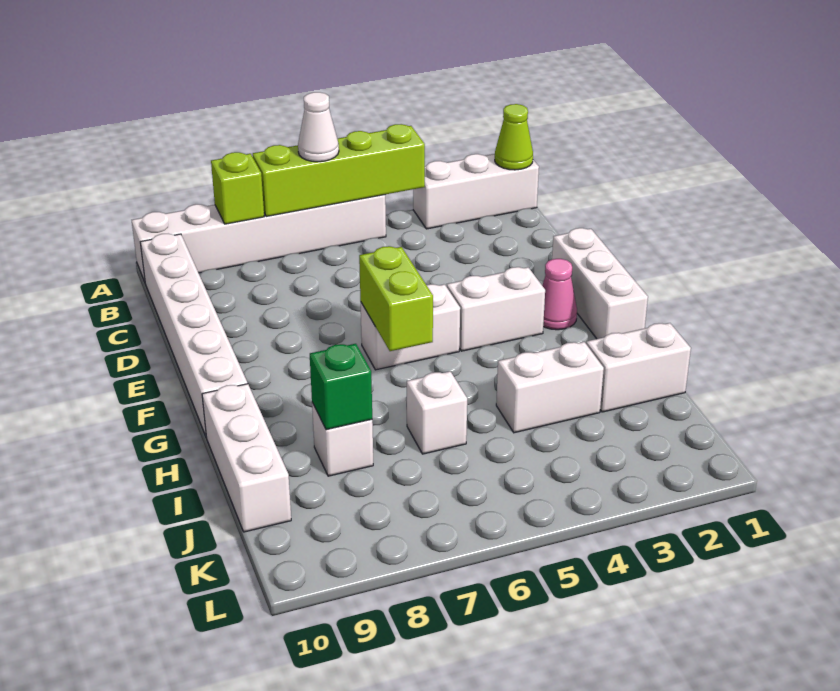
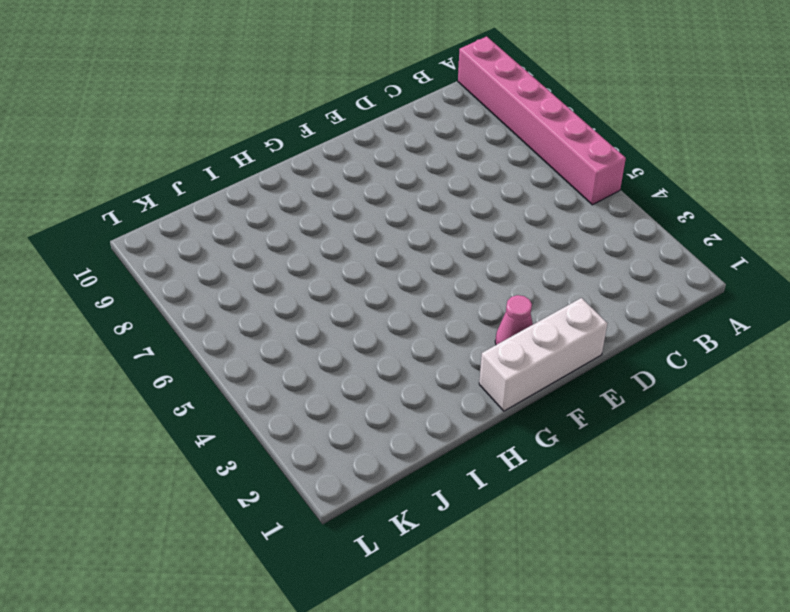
pink brick A5:A10 level 1 -> white brick A5:A10 level 1
none -> white brick A1:A3 level 1
none -> white brick B10:G10 level 1
none -> white brick F3:F4 level 1

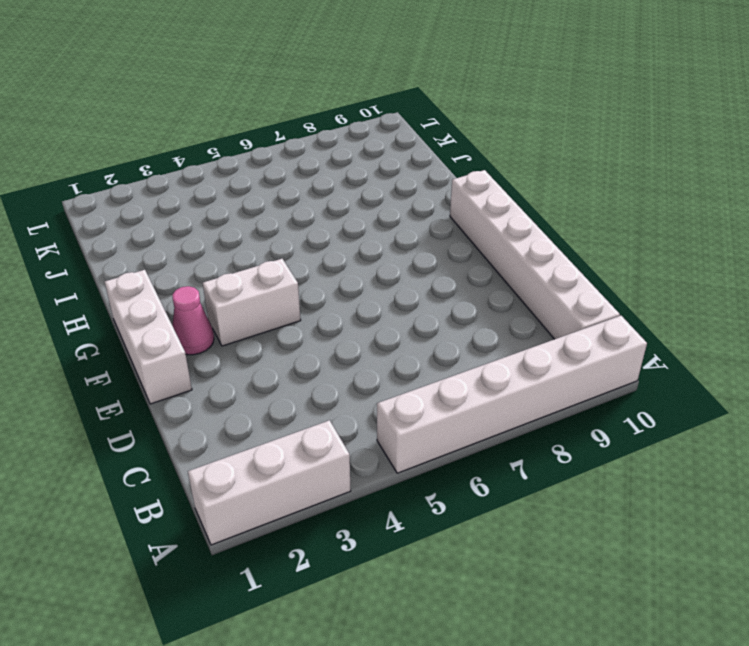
none -> white brick F5:F6 level 1
none -> white brick H10:J10 level 1
none -> white brick I1:I2 level 1

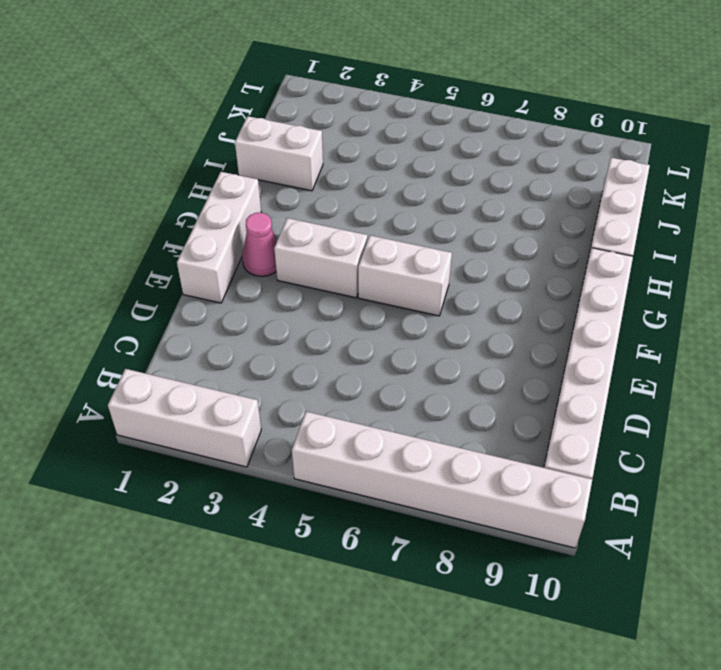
none -> white brick I3:I4 level 1
none -> white brick I6 level 1
none -> white brick I8 level 1

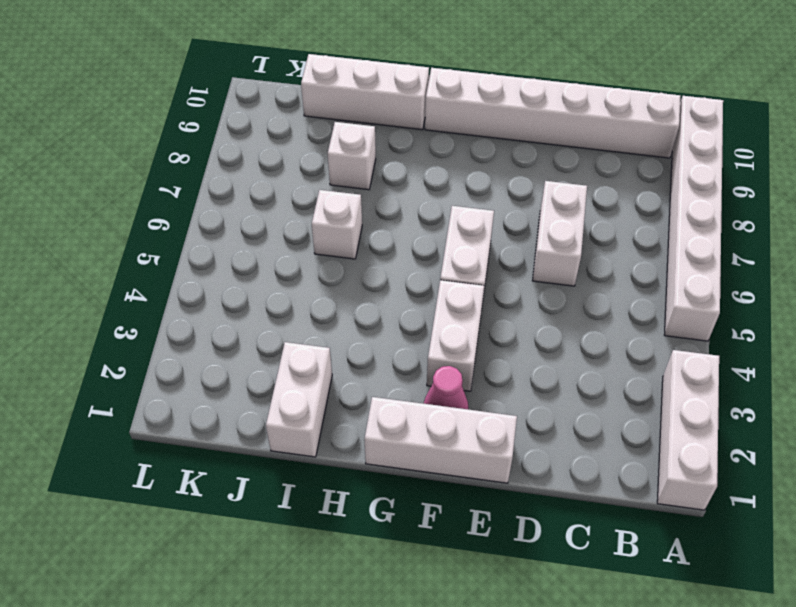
white brick D6:D7 level 1 -> white brick I3:I4 level 1
none -> lime cone A1 level 2
none -> lime brick A4:A7 level 2
none -> lime brick A8 level 2

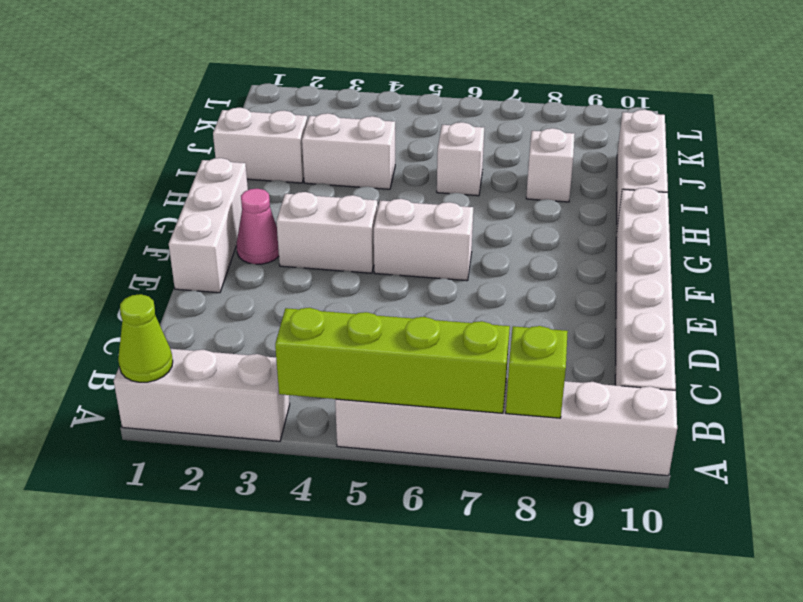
none -> lime brick F6:G6 level 2
none -> green brick I8 level 2
none -> white cone A6 level 3

